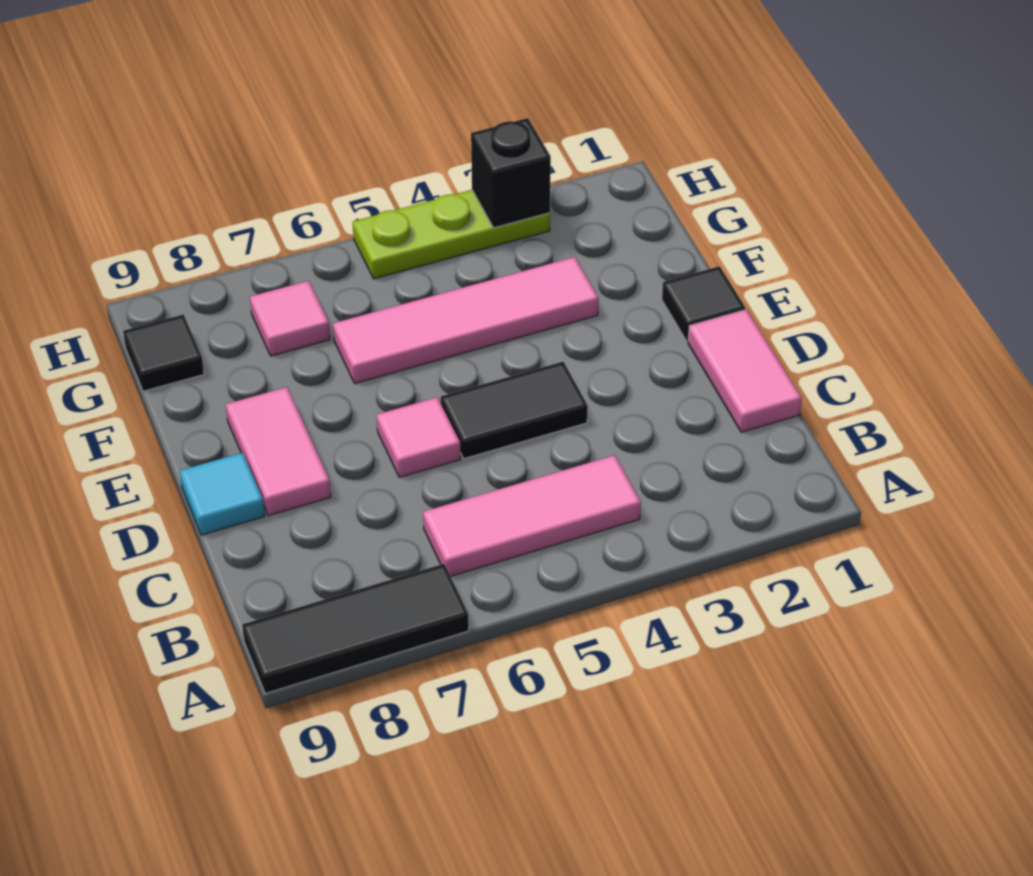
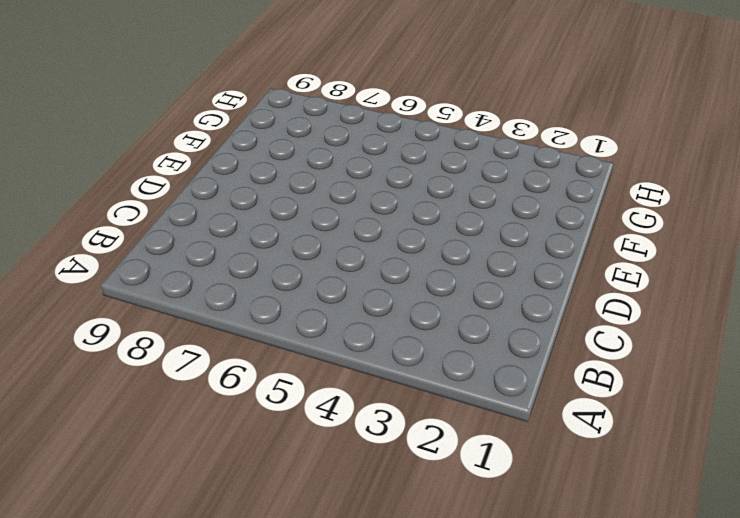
none -> black tile A7:A9 level 1
none -> pink tile B4:B6 level 1
none -> pink tile C1:D1 level 1

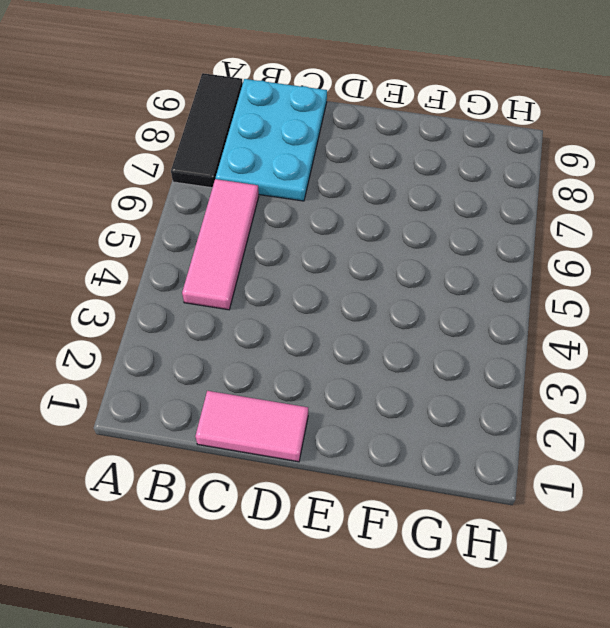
cyan plate B7:C9 level 1 -> none
none -> black tile D4:D5 level 1
none -> pink tile D6 level 1
none -> pink tile D8:E8 level 1

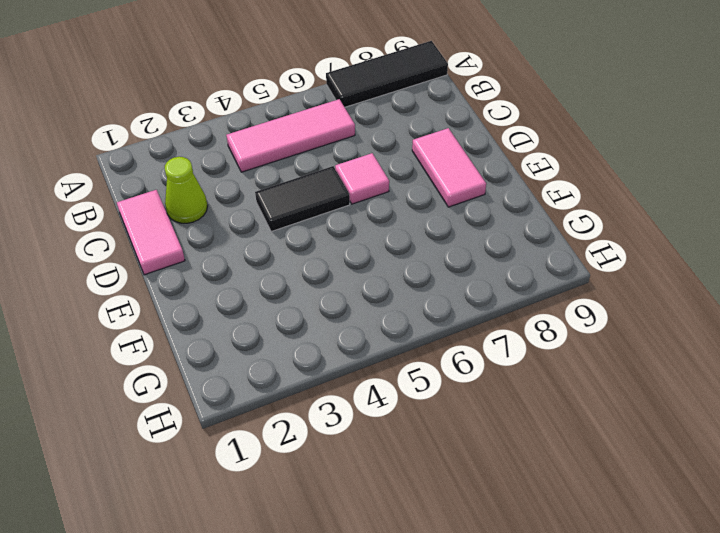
lime cone C2 level 1 -> none
none -> cyan tile D9 level 1
none -> black tile E1 level 1
none -> pink tile F3:F6 level 1

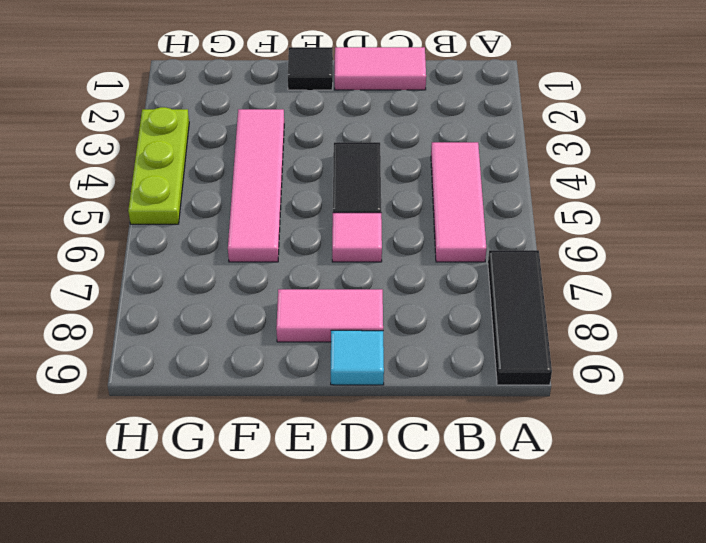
none -> pink tile G7 level 1
none -> black tile G9 level 1
none -> black brick H3 level 2

